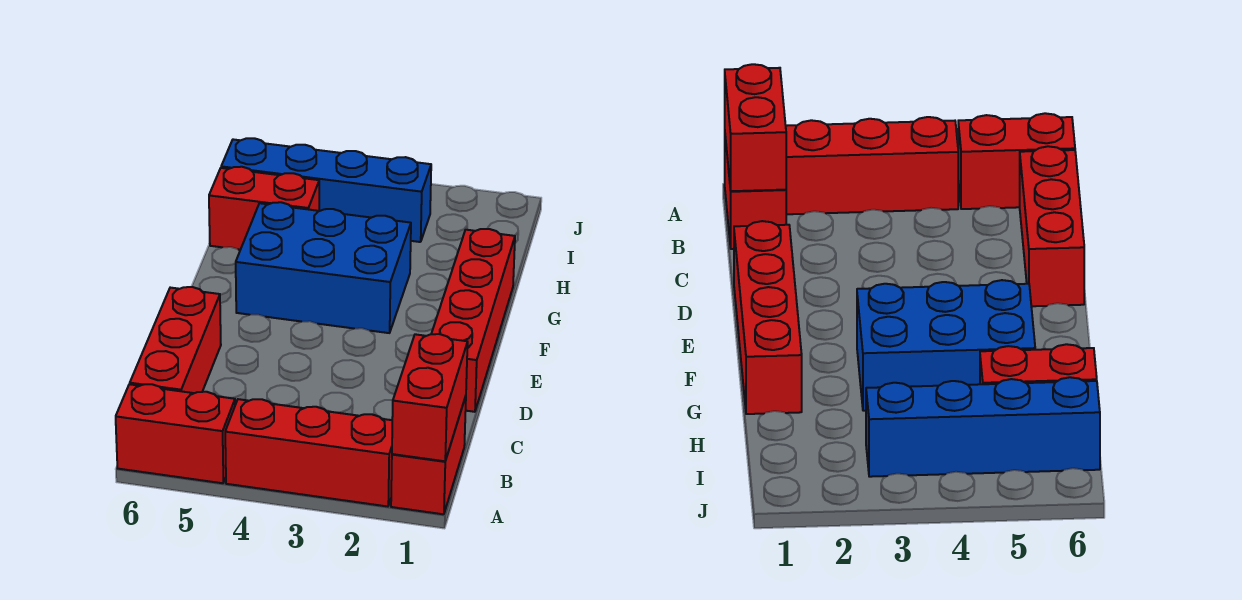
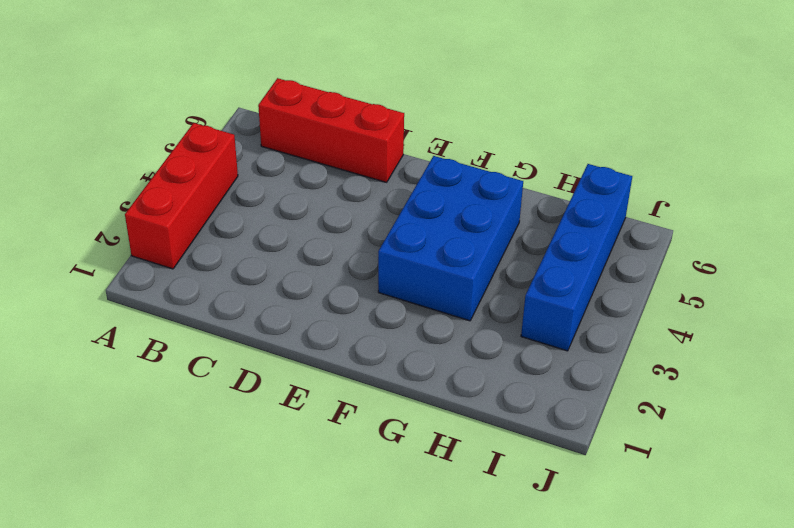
none -> red brick A1:B1 level 1
none -> red brick A5:A6 level 1

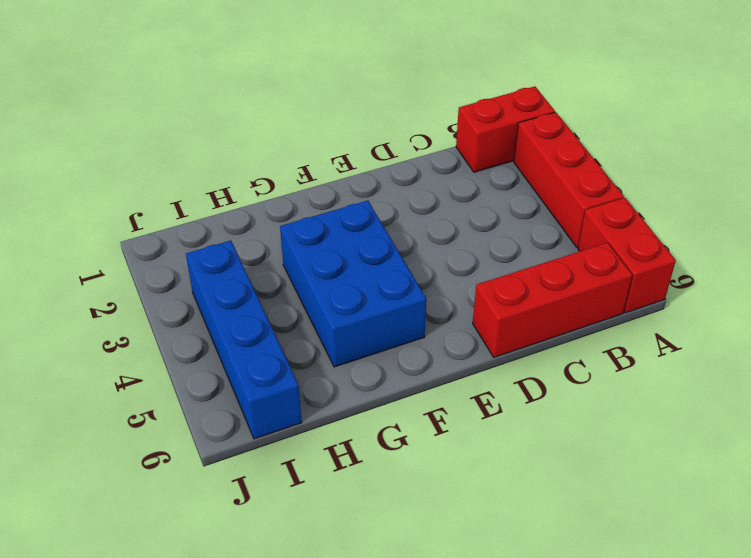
none -> red brick D1:G1 level 1
none -> red brick H5:H6 level 1

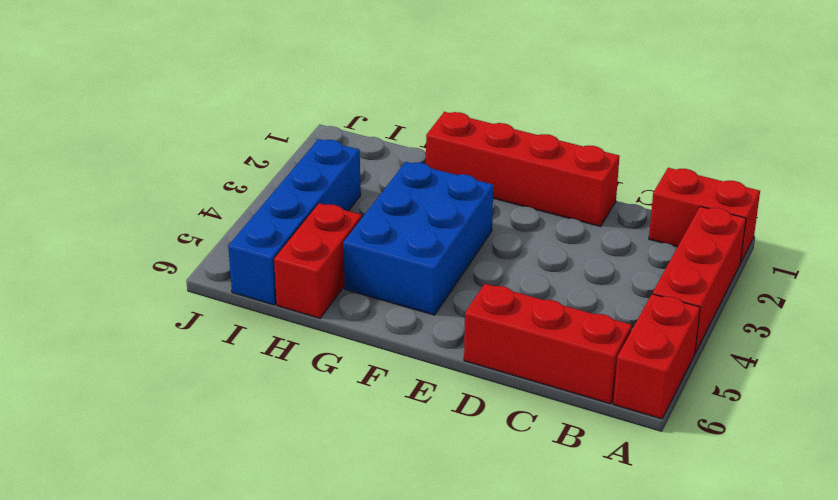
none -> red brick A1:B1 level 2

